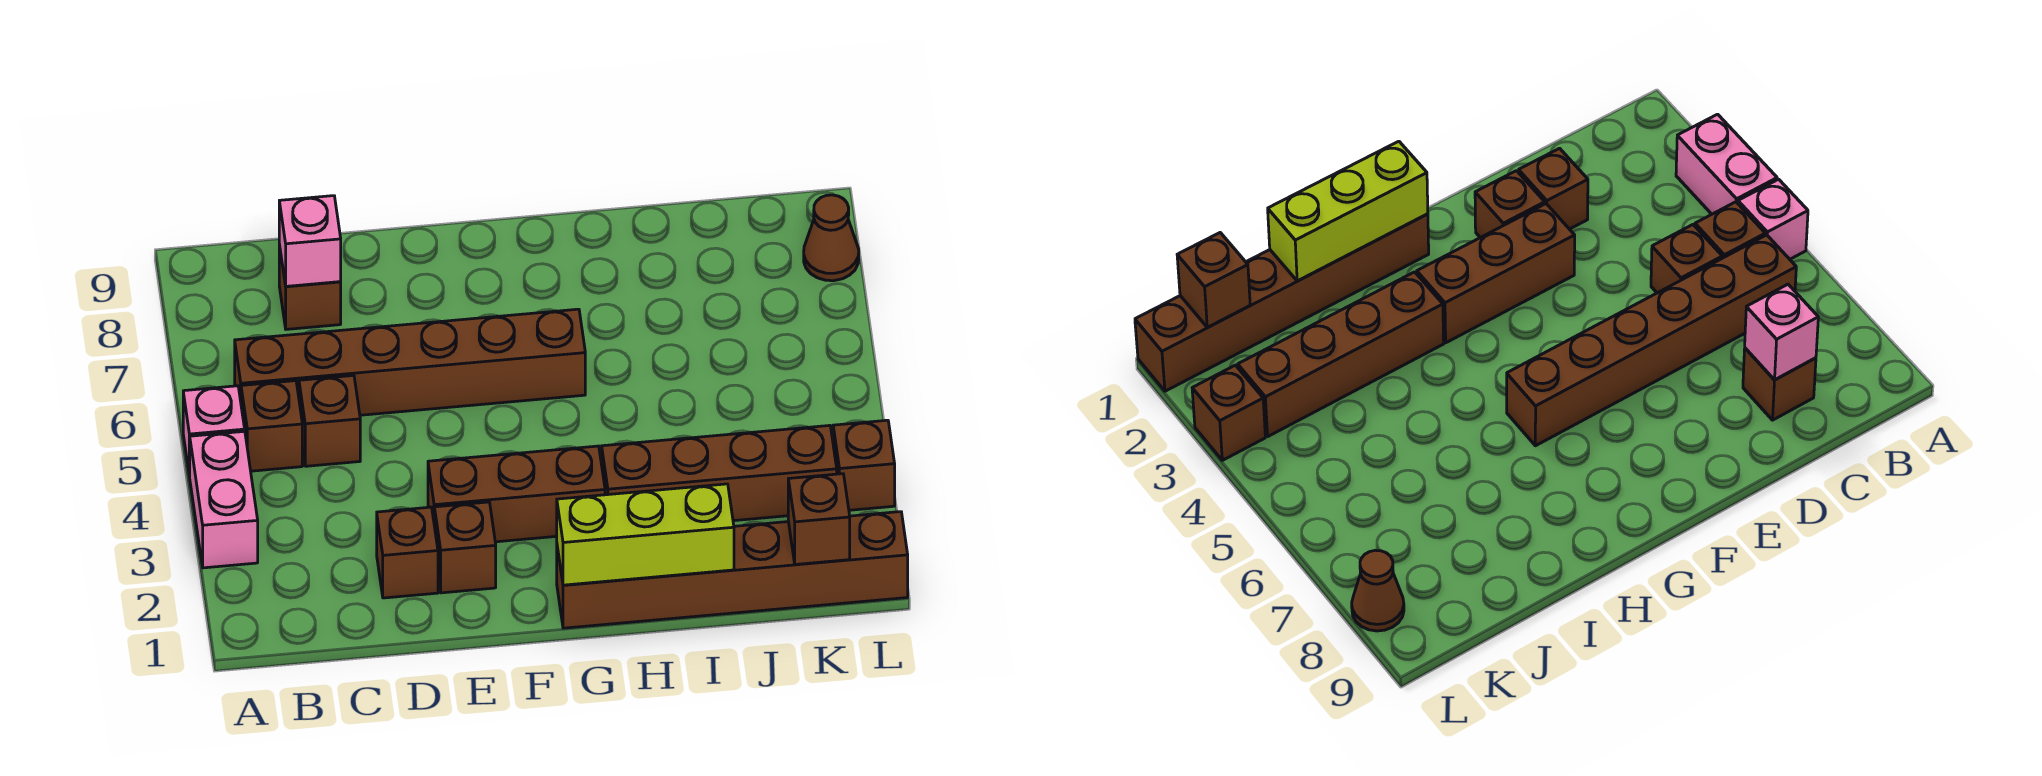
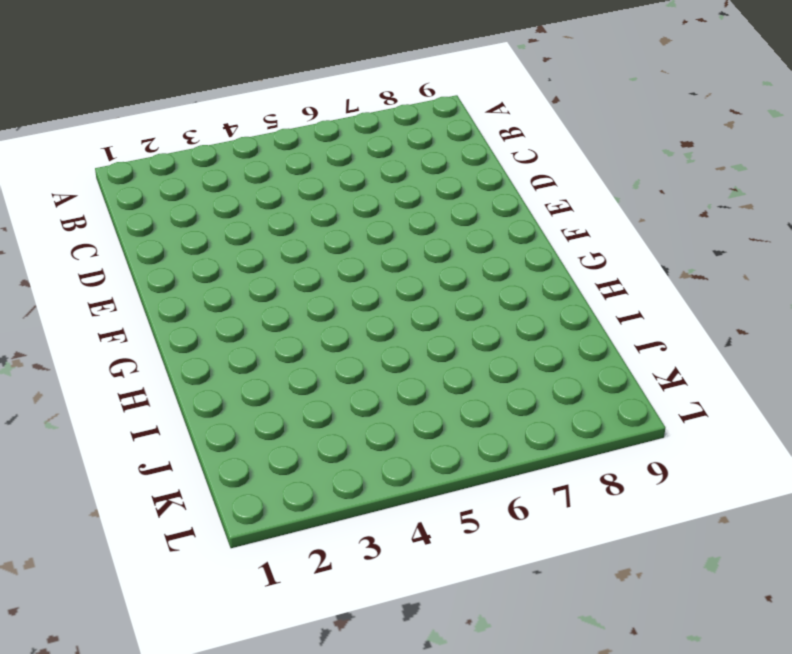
none -> pink brick A3:A4 level 1
none -> pink brick A5 level 1
none -> brown brick B5 level 1

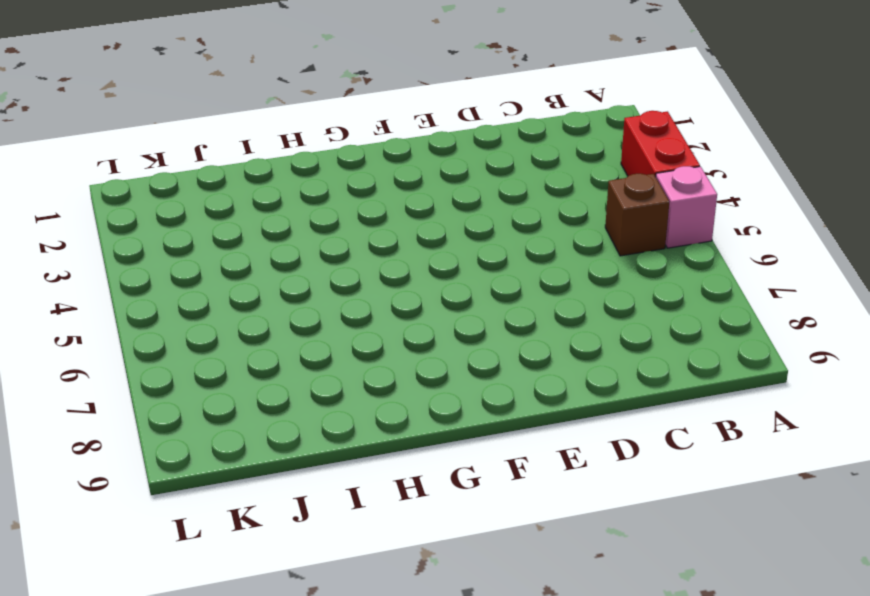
red brick A3:A4 level 1 -> pink brick A3:A4 level 1
none -> brown brick B6:G6 level 1
none -> brown brick C5 level 1
none -> brown brick C8 level 1

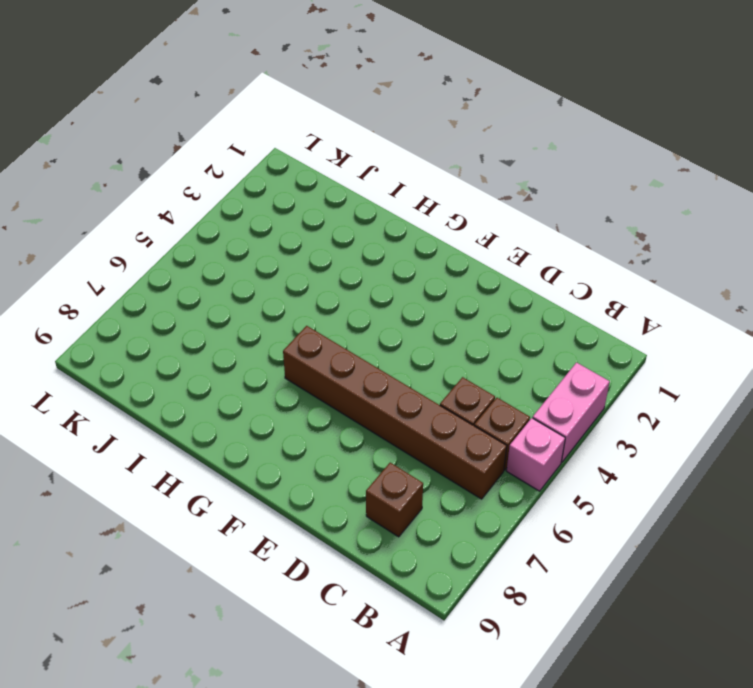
none -> brown brick D2 level 1
none -> brown brick E2 level 1
none -> brown brick E3:G3 level 1

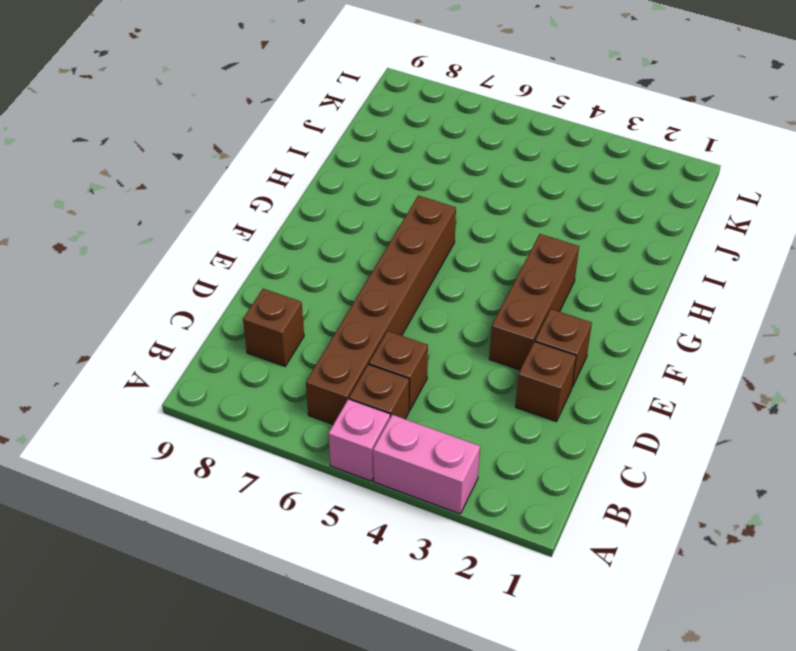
none -> brown brick G1:L1 level 1
none -> brown brick H3:K3 level 1
none -> brown brick L3 level 1

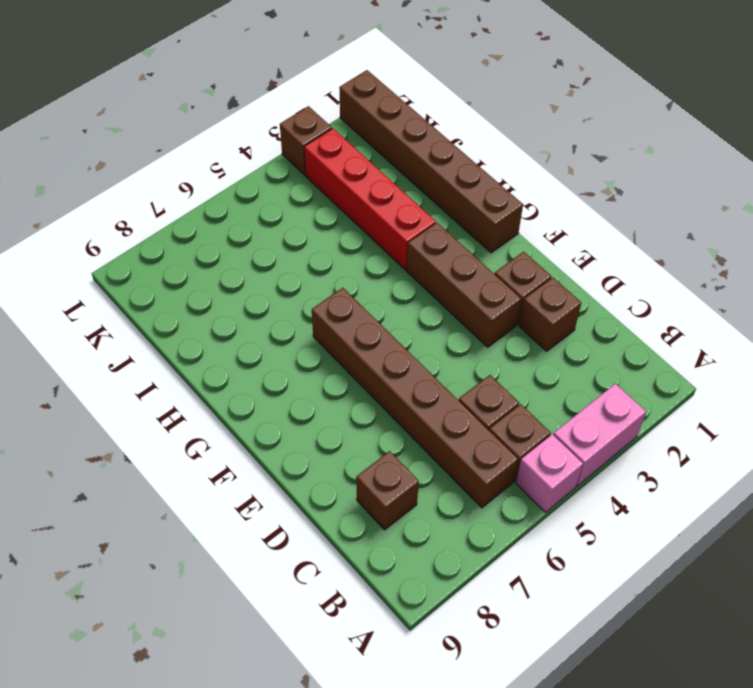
red brick H3:K3 level 1 -> brown brick H3:K3 level 1
none -> brown cone L8 level 1
none -> pink brick C8 level 2
none -> lime brick G1:I1 level 2

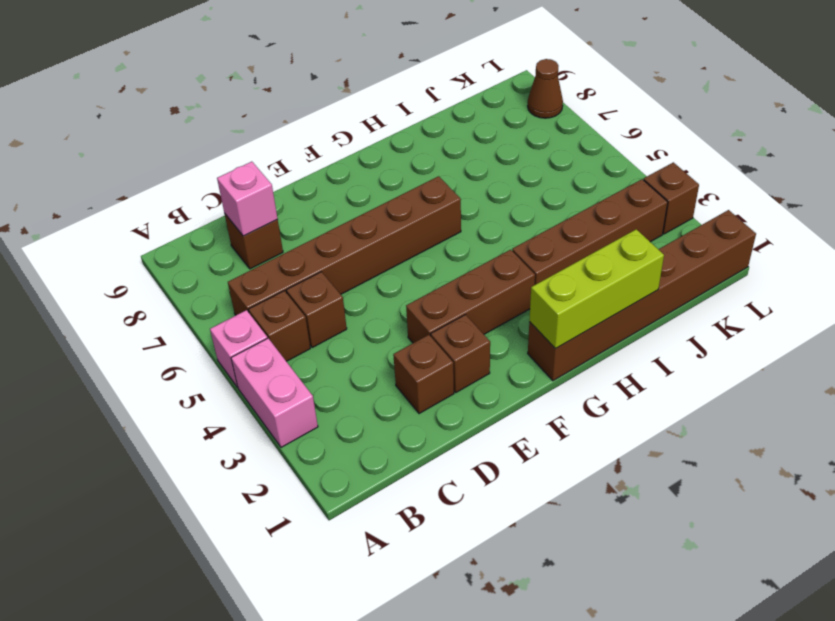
none -> brown brick K1 level 2

